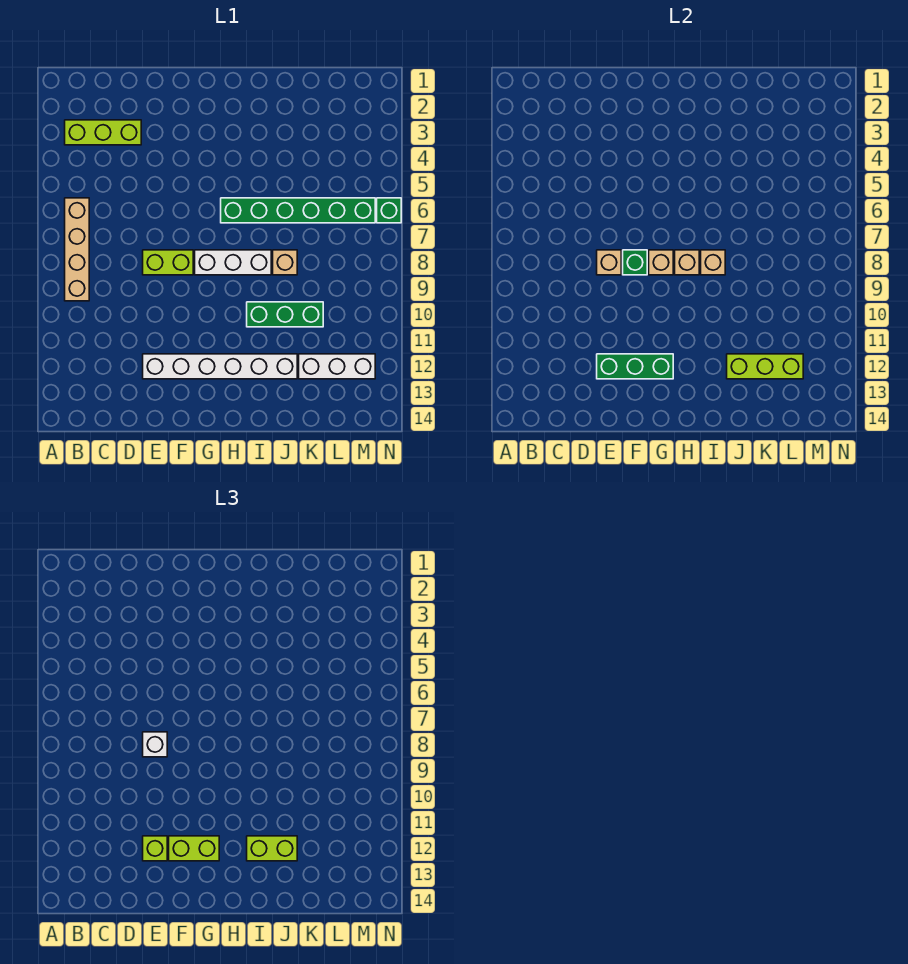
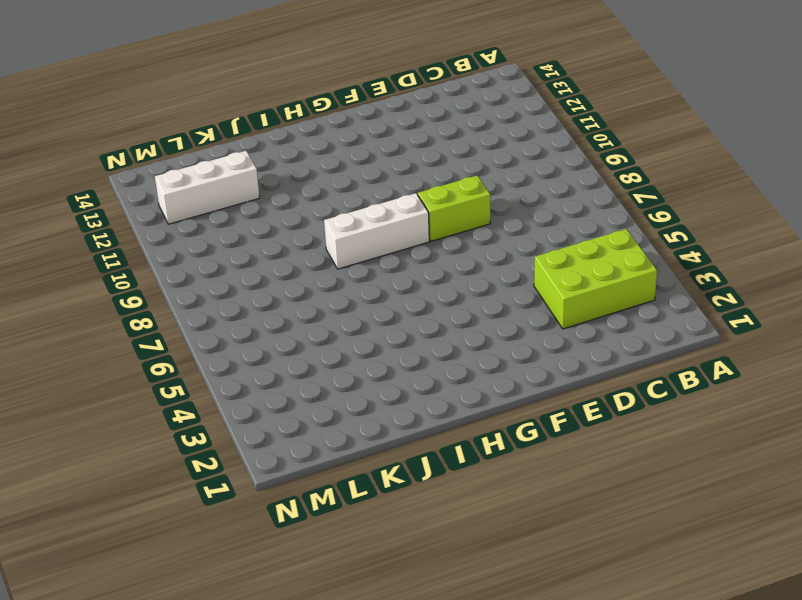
lime brick B3:D4 level 1 -> lime brick B3:D3 level 1
none -> tan brick B6:B9 level 1
none -> white brick E12:J12 level 1
none -> green brick H6:M6 level 1

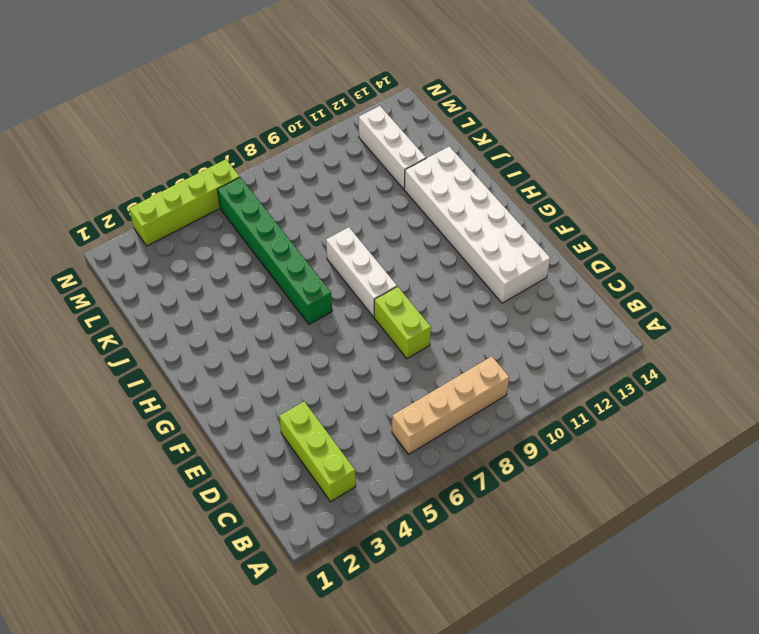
white brick E12:J13 level 1 -> white brick E12:J12 level 1
lime brick N3:N6 level 1 -> green brick N6 level 1
none -> green brick I10:K10 level 1
none -> tan brick J8 level 1
none -> tan brick E8 level 2

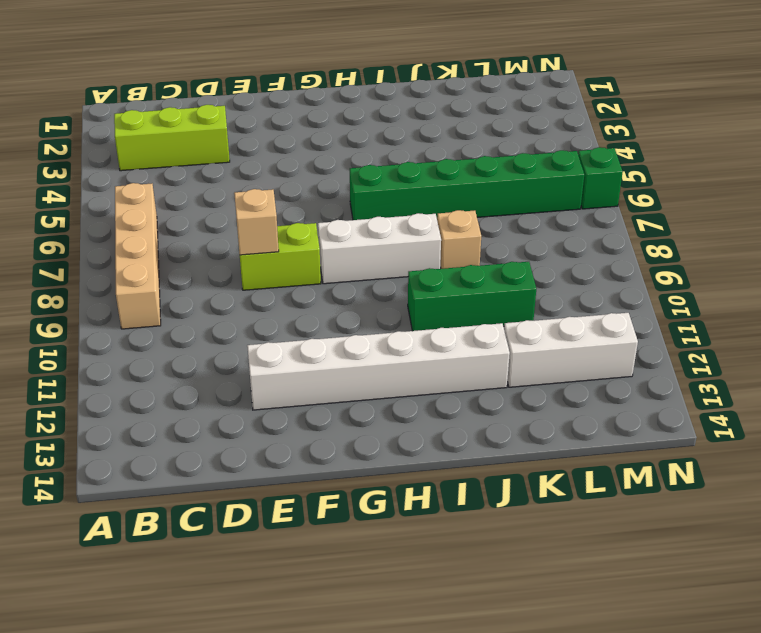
none -> green brick E12:G12 level 2
none -> green brick F8 level 2
none -> tan brick G8 level 2

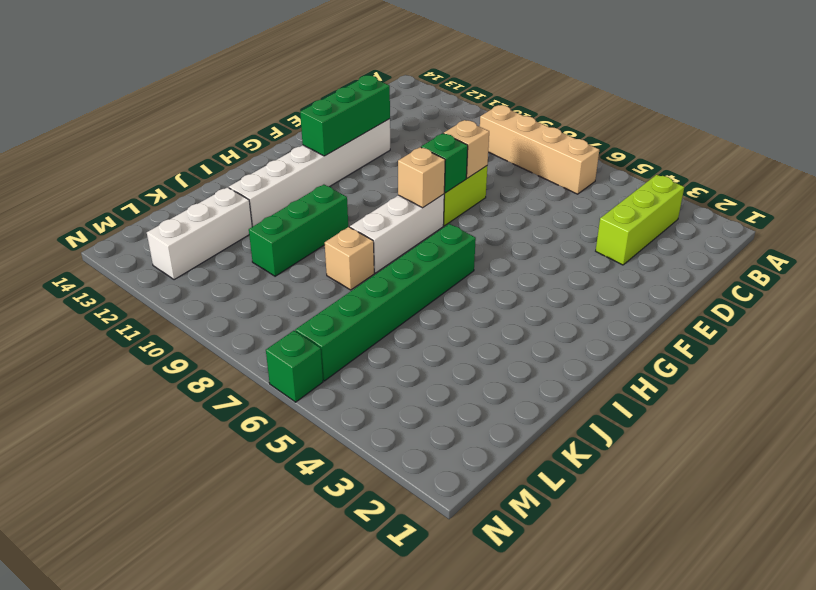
none -> tan brick H8 level 2
none -> tan brick I8 level 2
none -> lime brick J12:L12 level 2

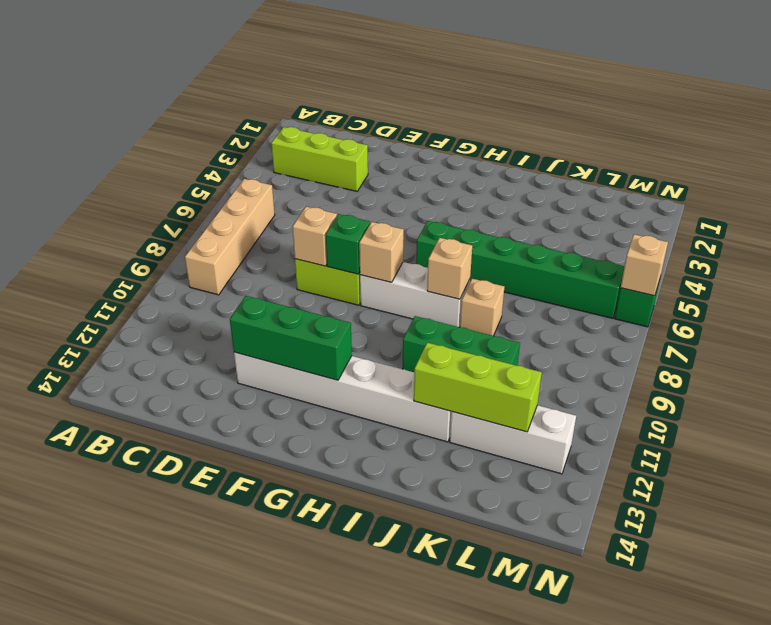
tan brick N6 level 2 -> tan brick H8 level 2
none -> white brick E8 level 3
none -> lime brick E12 level 3
none -> lime brick F12:G12 level 3

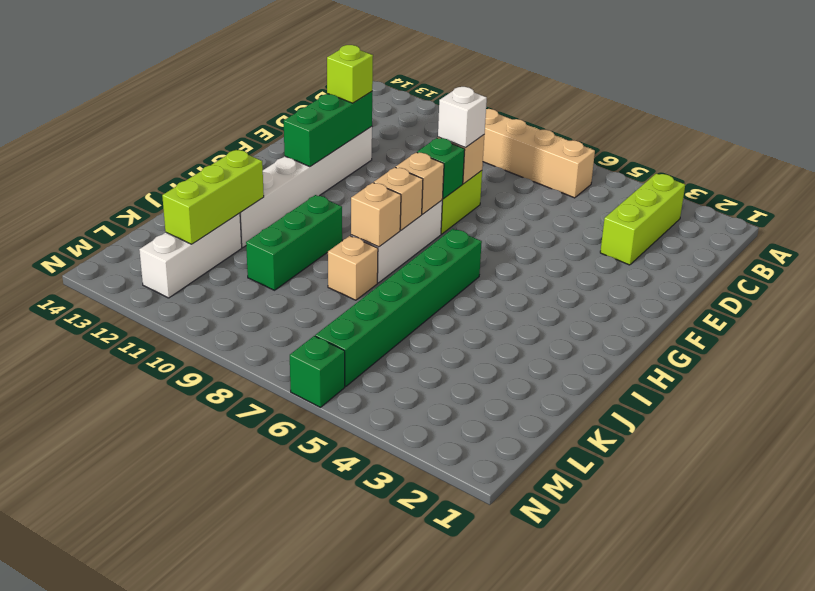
none -> lime brick F12:G12 level 3
none -> lime brick I12:J12 level 3

